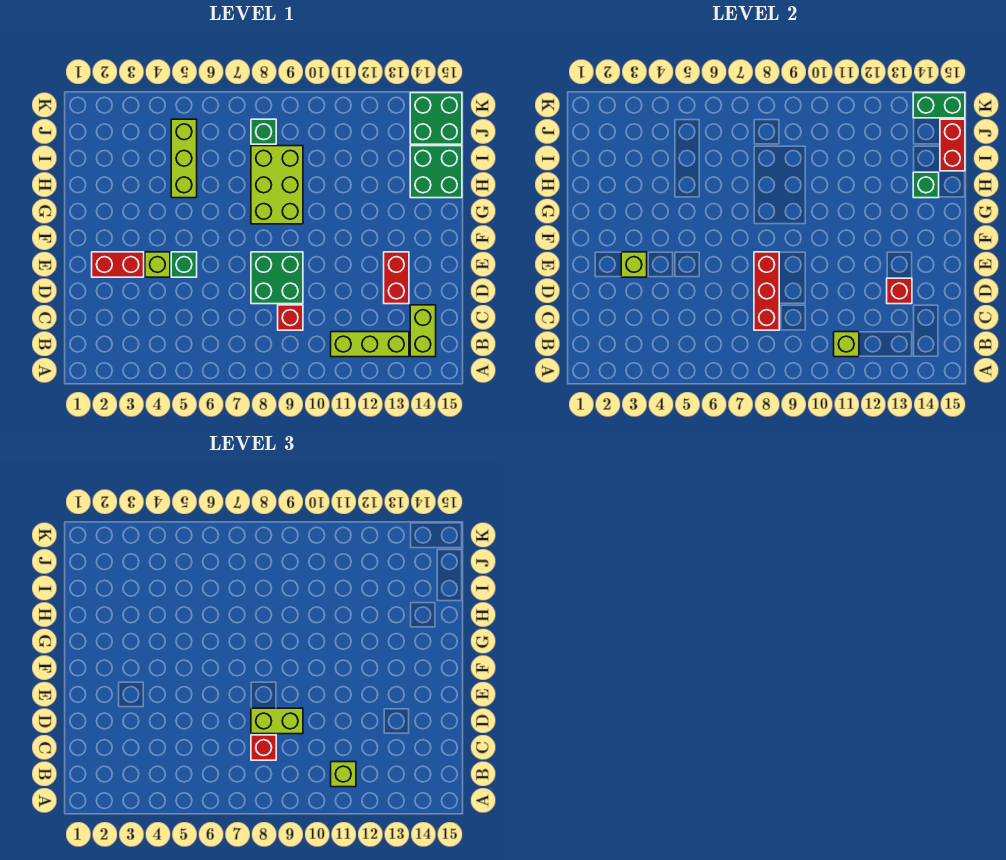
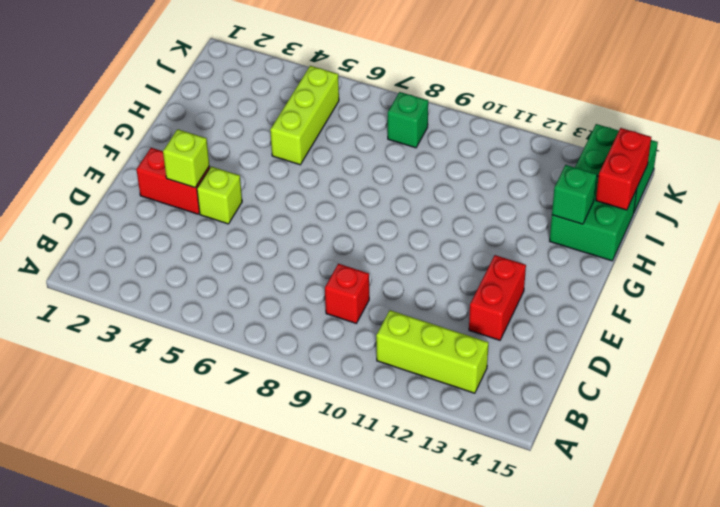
none -> lime brick B14:C14 level 1
none -> green brick D8:E9 level 1
none -> green brick E5 level 1

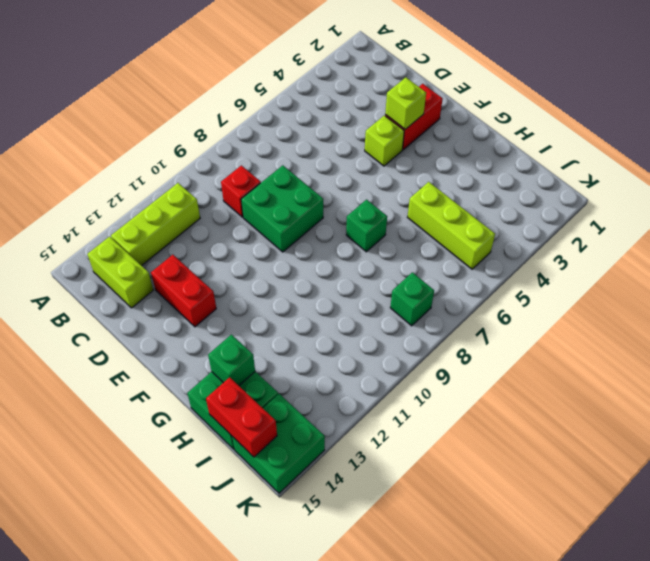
green brick G7 level 1 -> green brick E5 level 1
none -> lime brick G8:I9 level 1
none -> lime brick B11 level 2
none -> red brick C8:E8 level 2

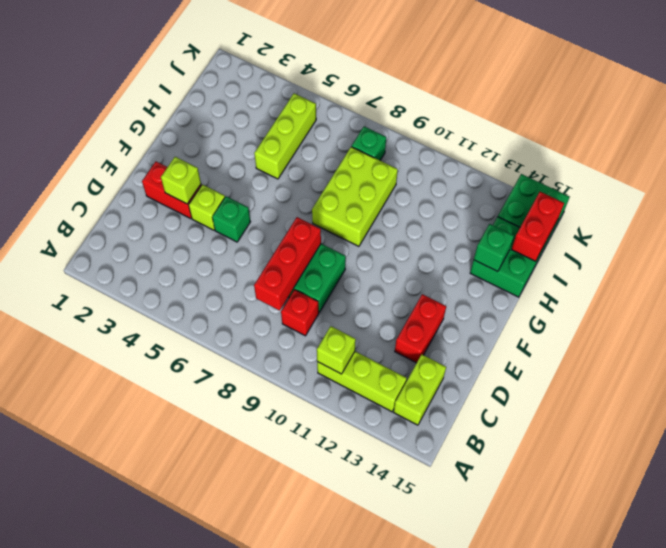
none -> red brick D13 level 2
none -> green brick K14:K15 level 2
none -> lime brick B11 level 3

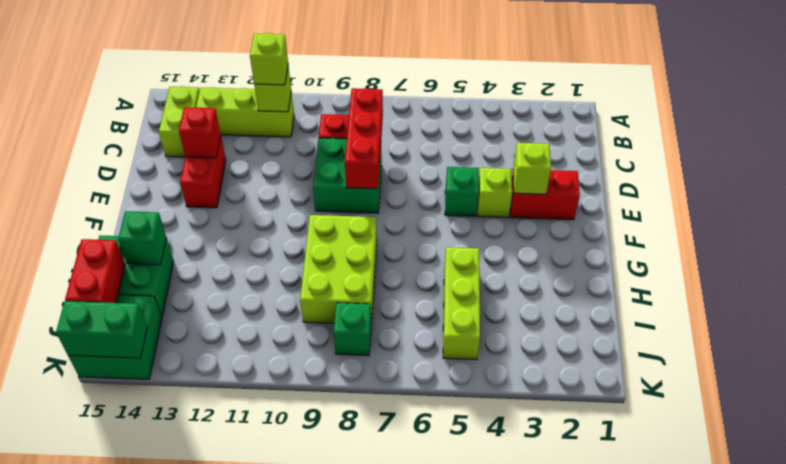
none -> red brick C8 level 3
none -> lime brick D8:D9 level 3

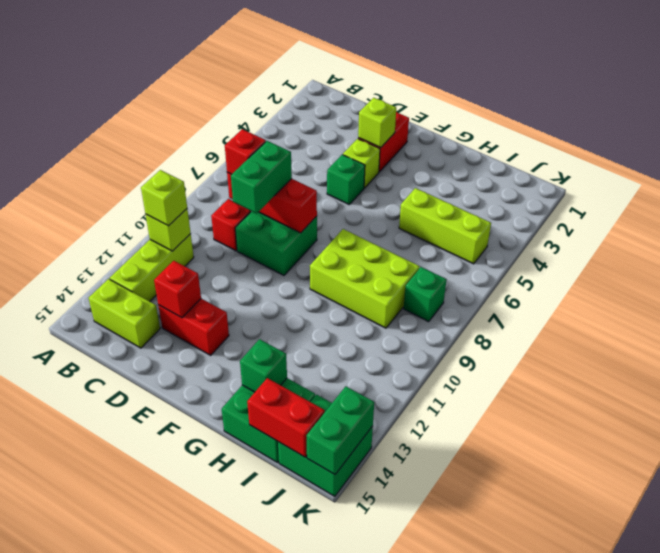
green brick D8:D9 level 3 -> lime brick D8:D9 level 3

